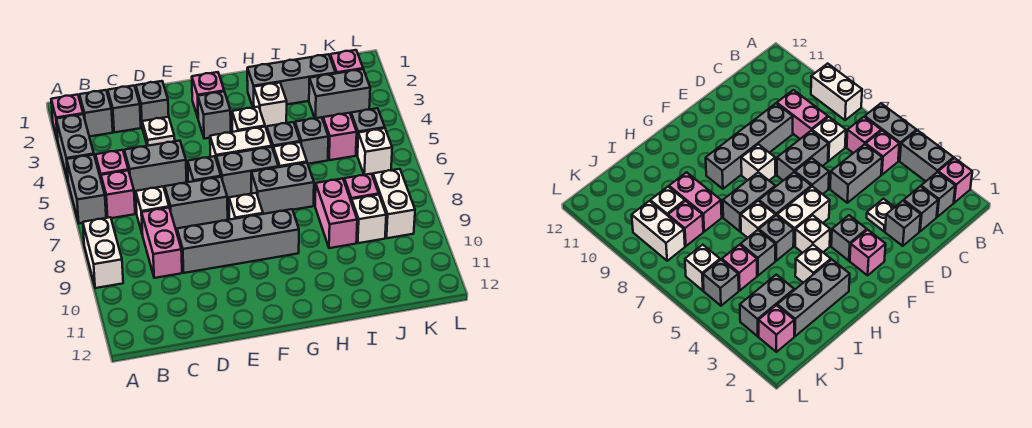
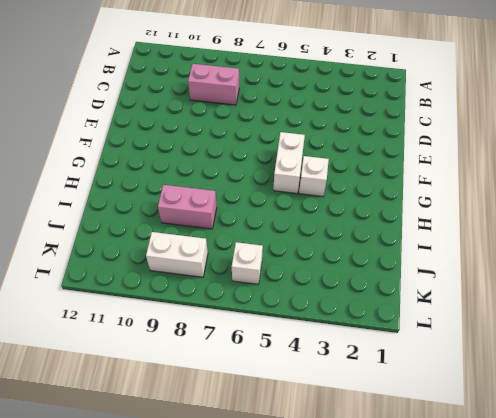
none -> pink brick A2 level 1
none -> grey brick A3:A4 level 1
none -> grey brick A5:A6 level 1
none -> white brick A8:A9 level 1

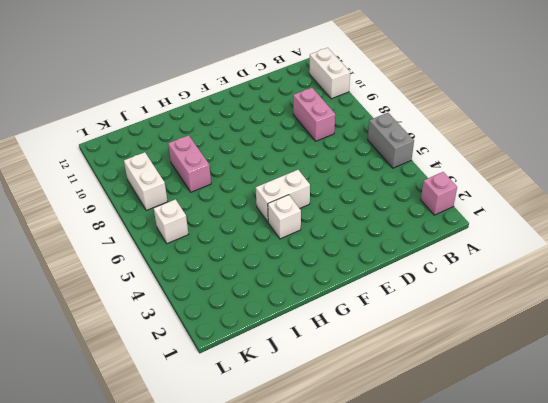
white brick A10:A11 level 1 -> white brick A8:A9 level 1
none -> grey brick A3:A4 level 1
none -> grey brick B2 level 1
none -> pink brick B5 level 1
none -> pink brick B6 level 1

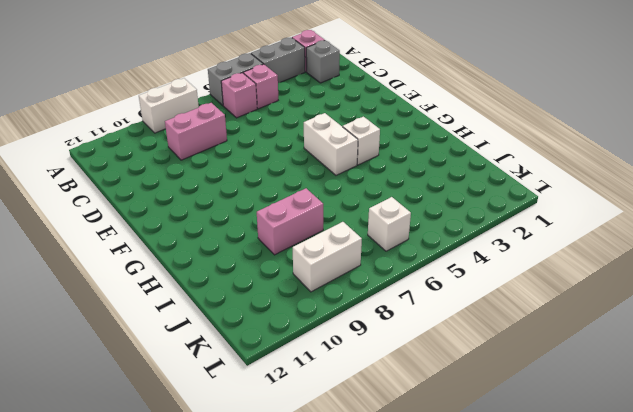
none -> grey brick C2 level 1
none -> grey brick C5:D5 level 1
none -> white brick C7 level 1
none -> grey brick D2 level 1

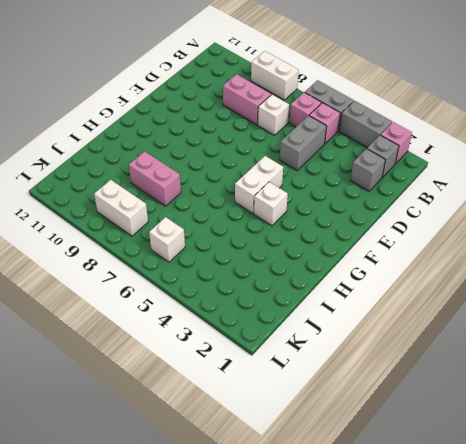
none -> grey brick D2 level 1
none -> white plate D3 level 1
none -> grey brick D7:E7 level 1
none -> grey brick D9:G9 level 1

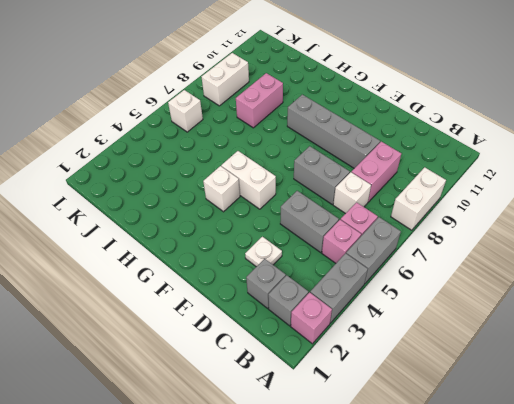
none -> grey brick D2 level 1
none -> grey brick E6 level 1
none -> pink brick F2 level 1
none -> grey brick F3 level 1

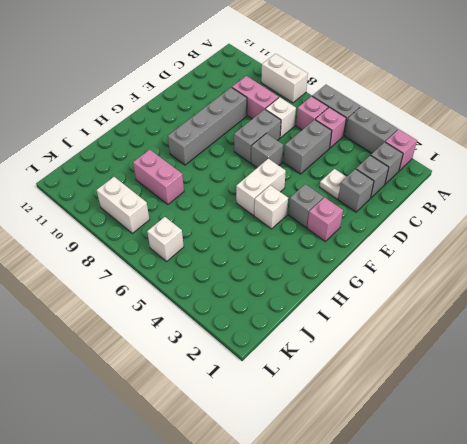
none -> grey brick F6:G6 level 1
none -> white brick F8 level 1
none -> grey brick G7:H7 level 1
none -> grey brick H2:J2 level 1

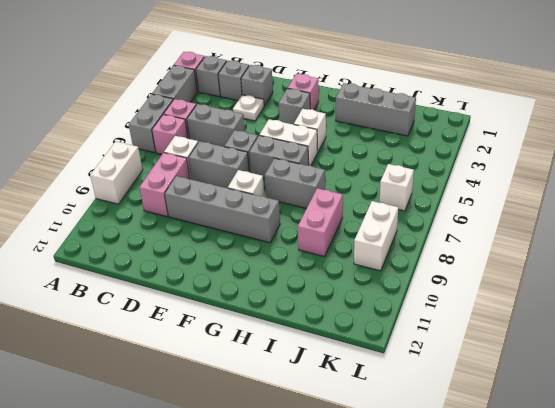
none -> white brick H3 level 1
none -> grey brick H5 level 1
none -> white brick H6 level 1
none -> grey brick I5 level 1

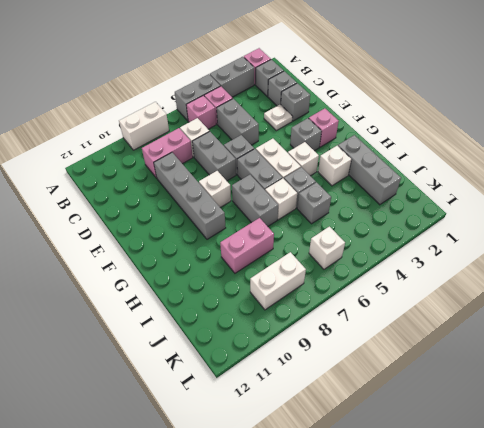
none -> grey brick J3:K3 level 1
none -> pink brick J5 level 1
none -> pink brick J8 level 1
none -> white brick J9 level 1

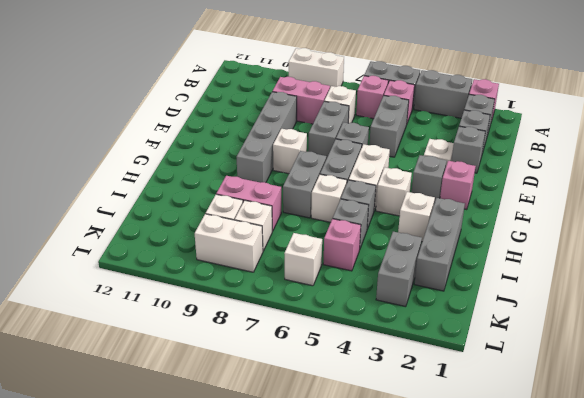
white brick J8 level 1 -> pink brick J8 level 1
none -> pink brick K2 level 1
none -> grey brick K5 level 1

